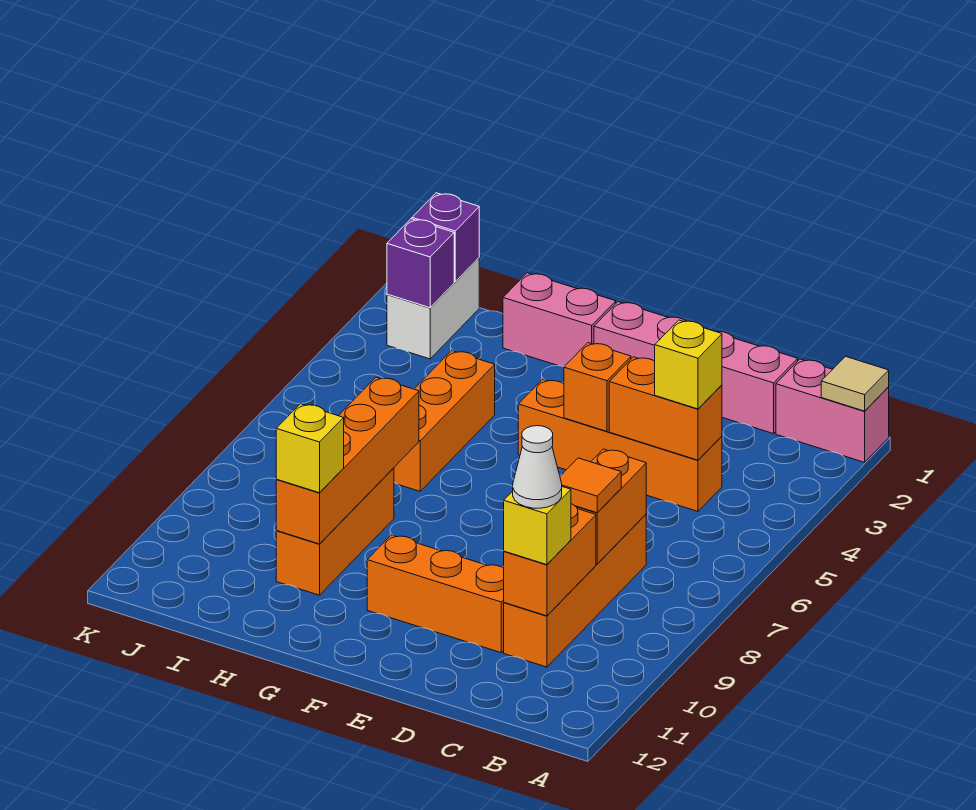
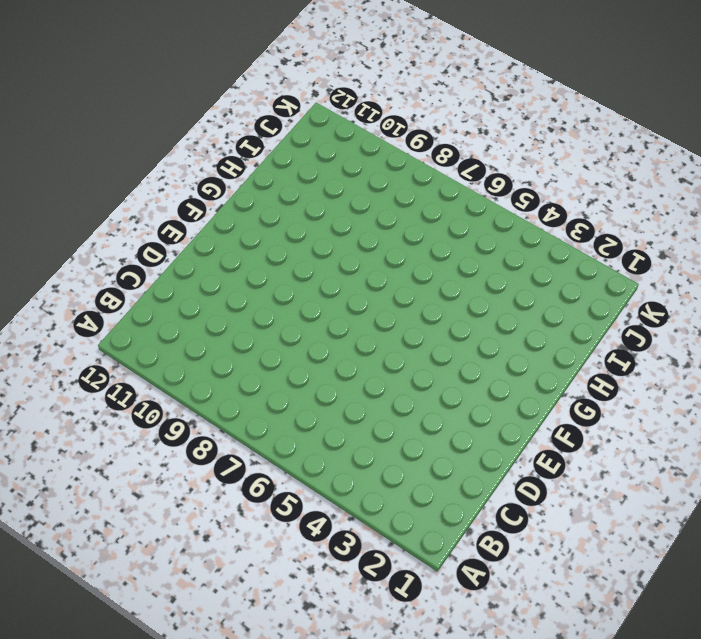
none -> pink brick A1:B1 level 1
none -> pink brick C1:F1 level 1
none -> orange brick C4:F4 level 1

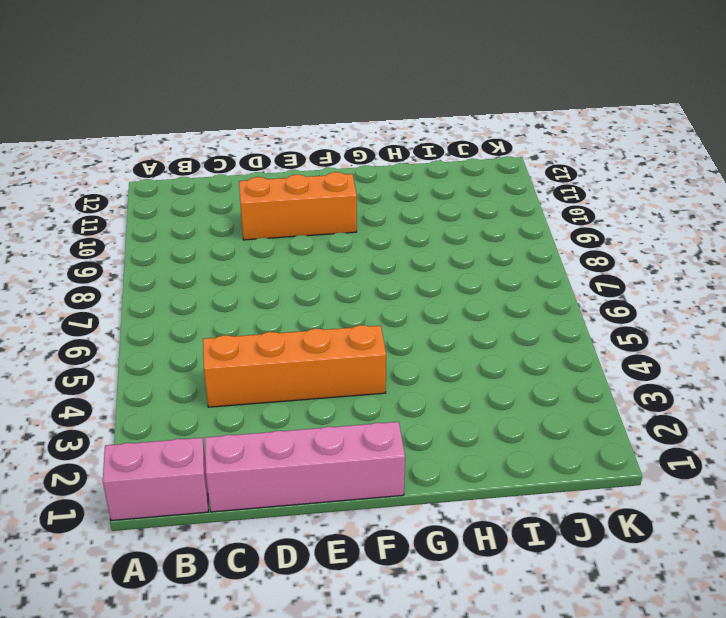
none -> orange brick C7:C10 level 1
none -> pink brick G1:H1 level 1
none -> orange brick H4:H6 level 1

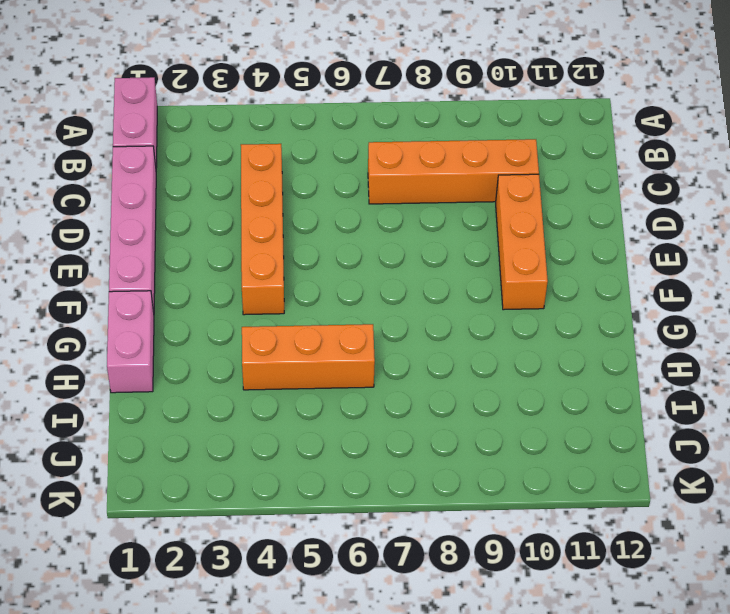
none -> orange brick H8:H10 level 1
none -> white brick J1:J2 level 1
none -> tan tile A1 level 2

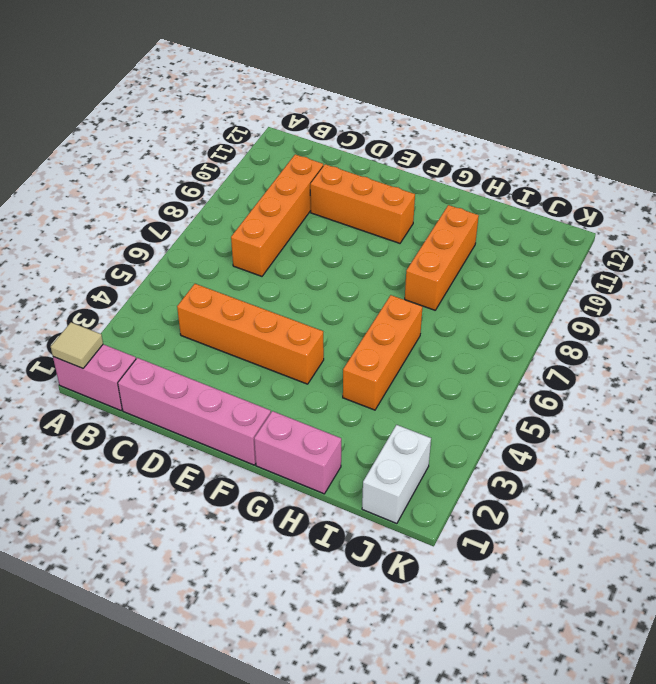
none -> orange brick C4:D4 level 2
none -> orange brick C7:C8 level 2
none -> orange brick C9:C10 level 2

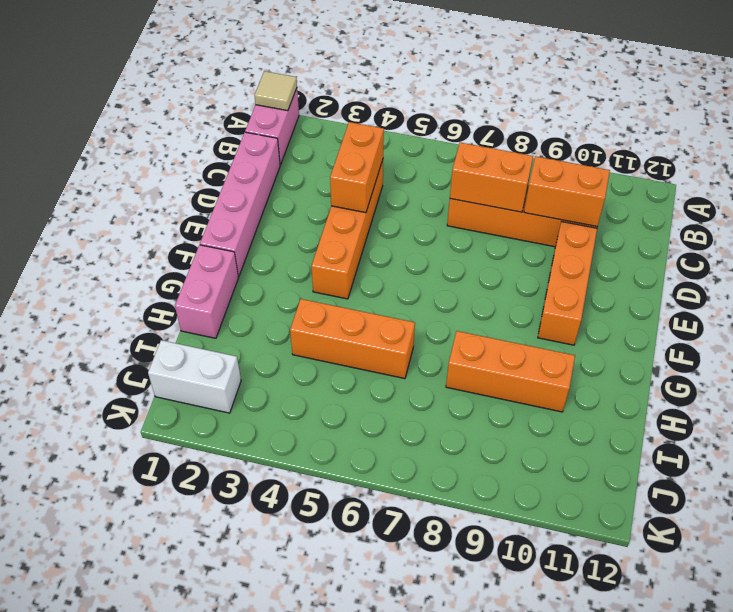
none -> orange brick E4 level 2
none -> orange brick H7:H10 level 2
none -> purple brick J1 level 2

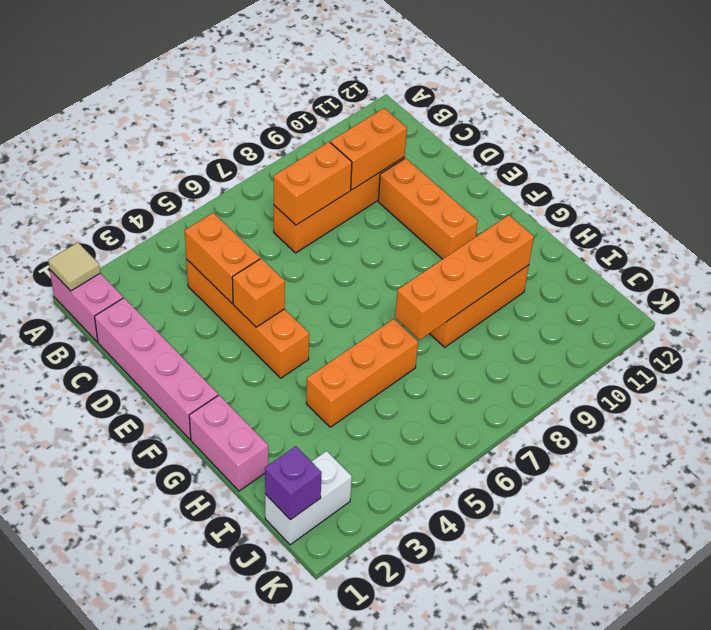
none -> purple brick J2 level 2
none -> yellow brick C4 level 3
none -> orange tile C8 level 3

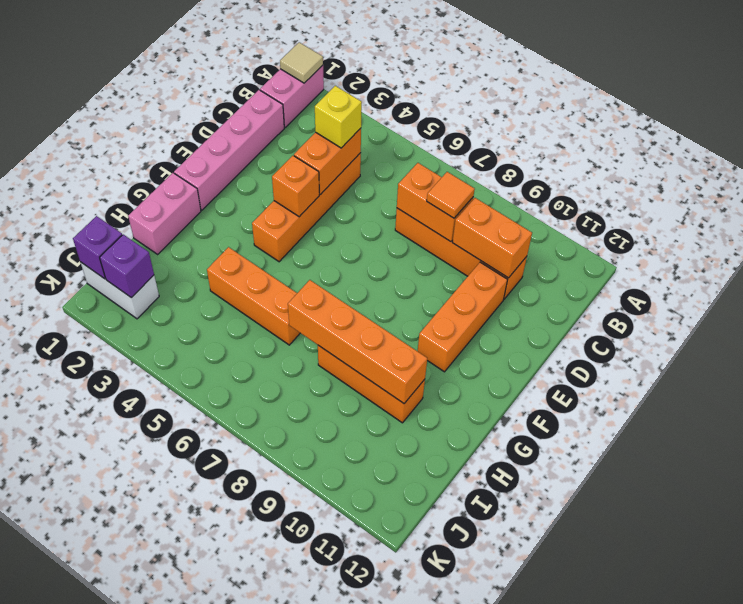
none -> yellow brick C10 level 3
none -> yellow brick H10 level 3
none -> white cone C10 level 4

